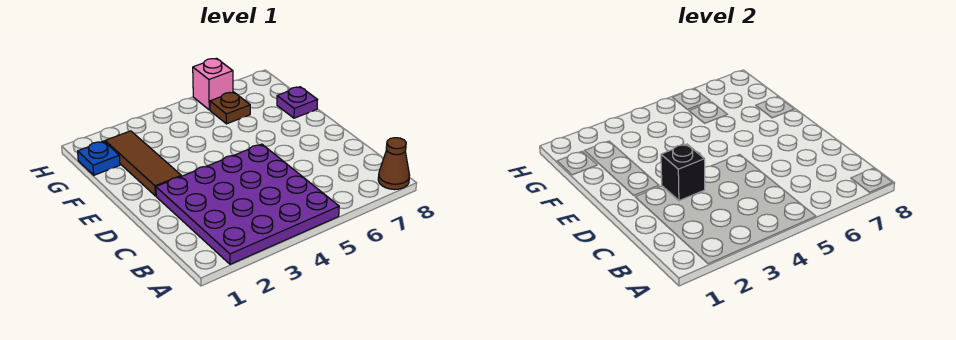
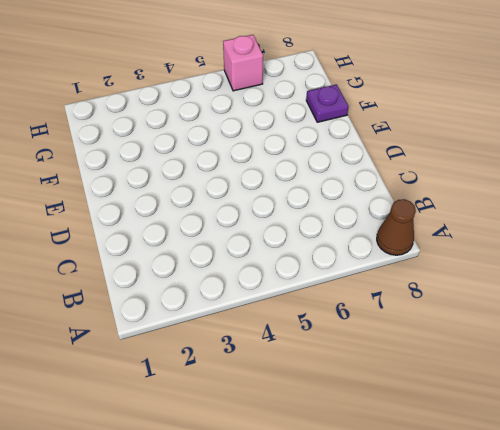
none -> purple plate A2:D5 level 1
none -> brown tile E2:G2 level 1

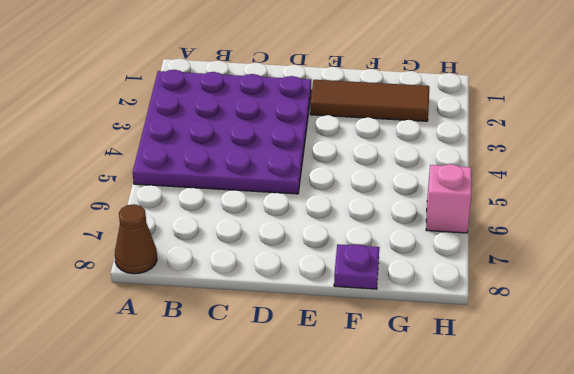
none -> blue plate G1 level 1
none -> brown plate G6 level 1

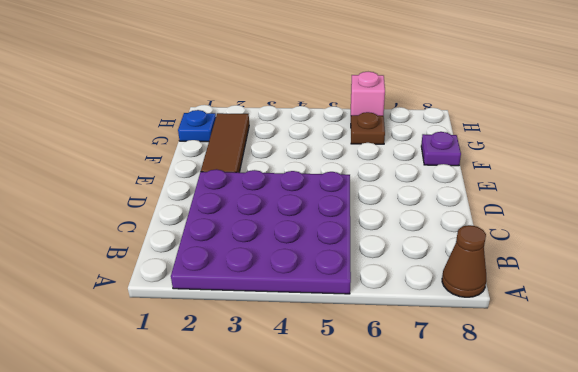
none -> black brick D3 level 2

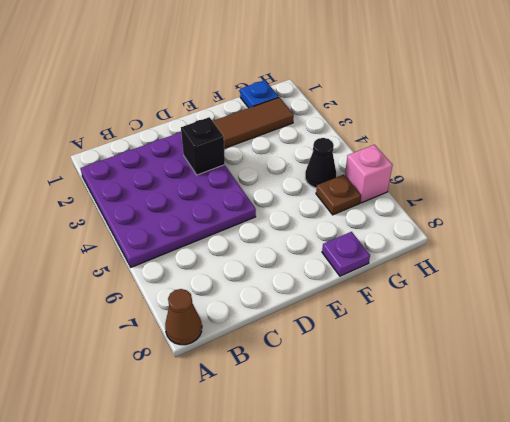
black cone G5 level 1 -> none

